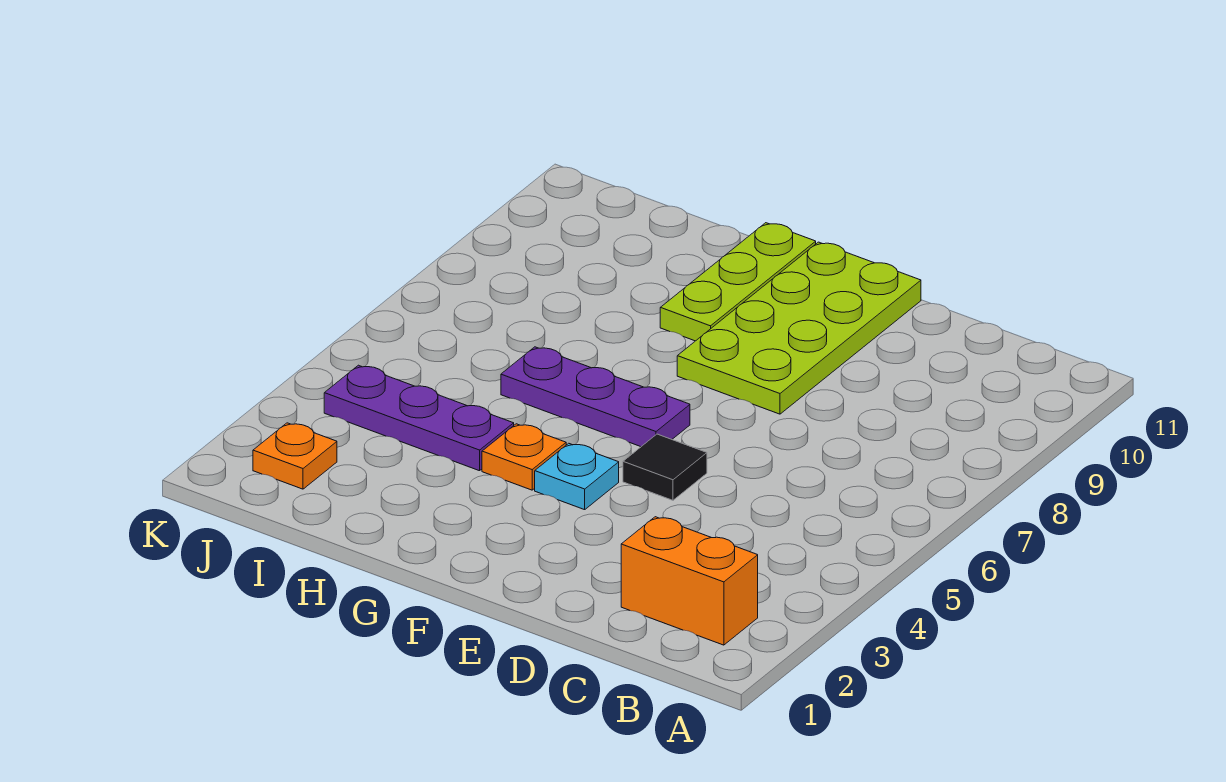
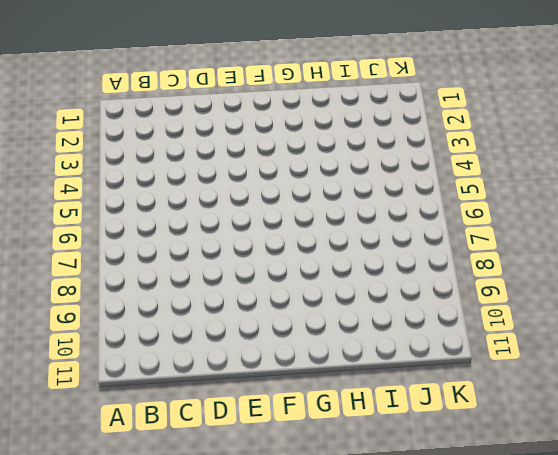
none -> orange brick B2:C2 level 1
none -> black tile E5 level 1

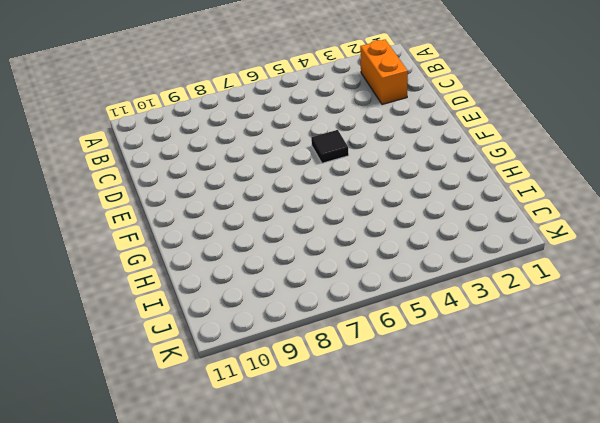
none -> lime plate E8:F11 level 1
none -> cyan plate F4 level 1

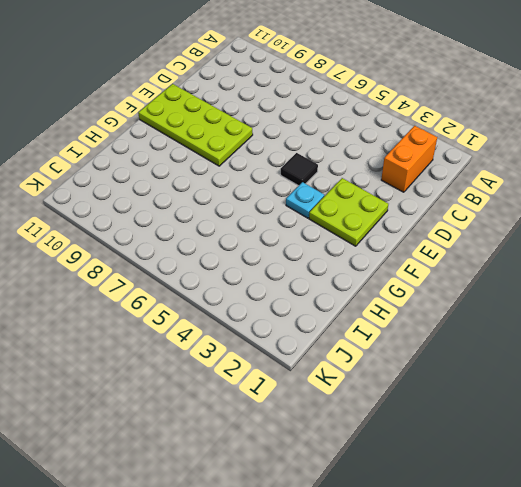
lime plate E2:F3 level 1 -> none
none -> purple plate F6:H6 level 1
none -> orange plate G4 level 1

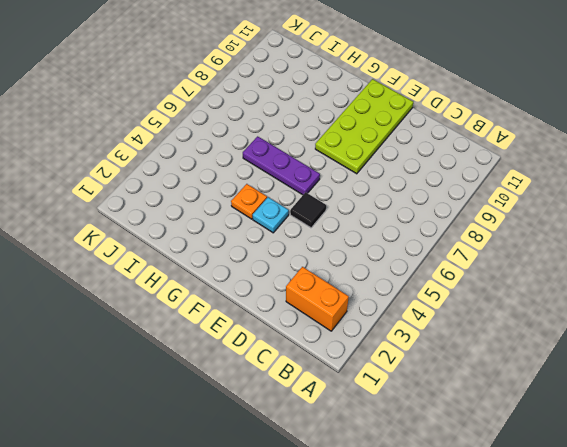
none -> lime plate G9:G11 level 1
none -> purple plate H4:J4 level 1

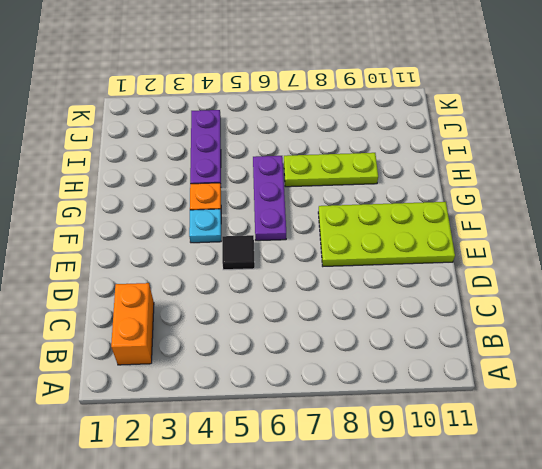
lime plate H7:H9 level 1 -> lime plate G9:G11 level 1
none -> orange plate J2 level 1

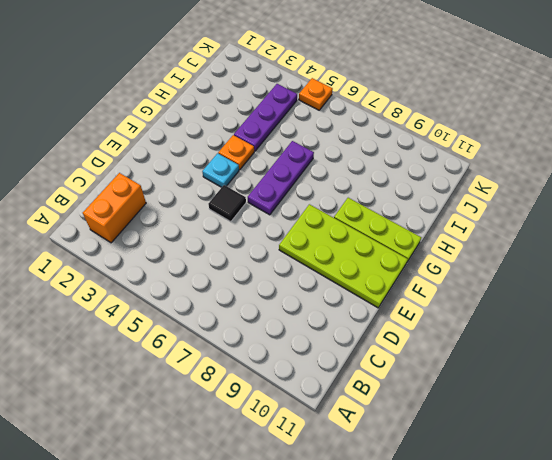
orange plate K5 level 1 -> orange plate J2 level 1

